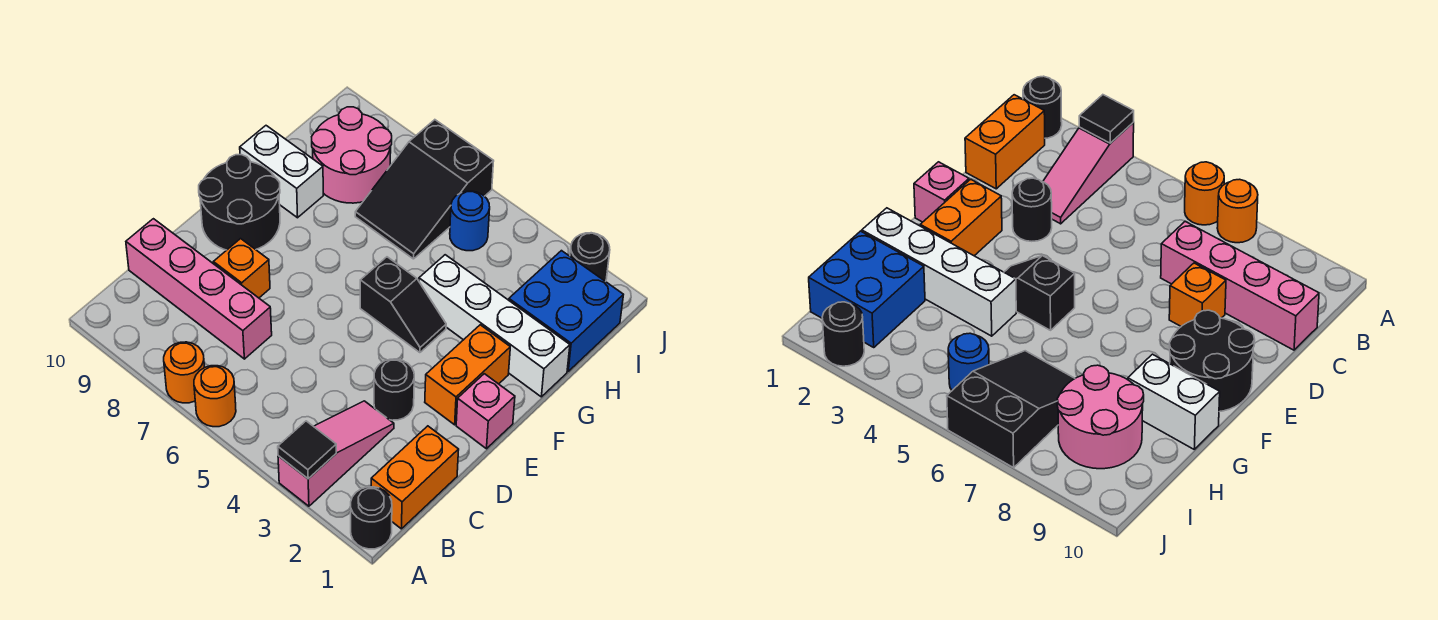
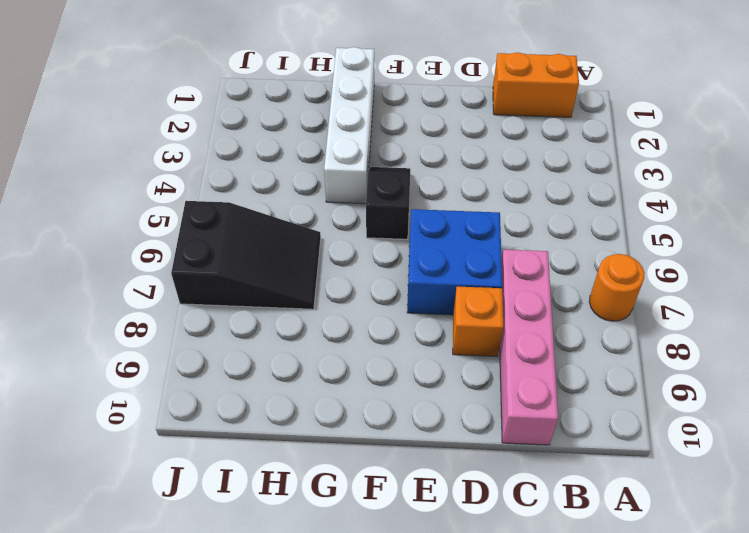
blue brick D6:E7 level 1 -> blue brick H1:I2 level 1
none -> black round brick A1 level 1
none -> pink slope A3:C3 level 1 top A
none -> orange round brick A6 level 1

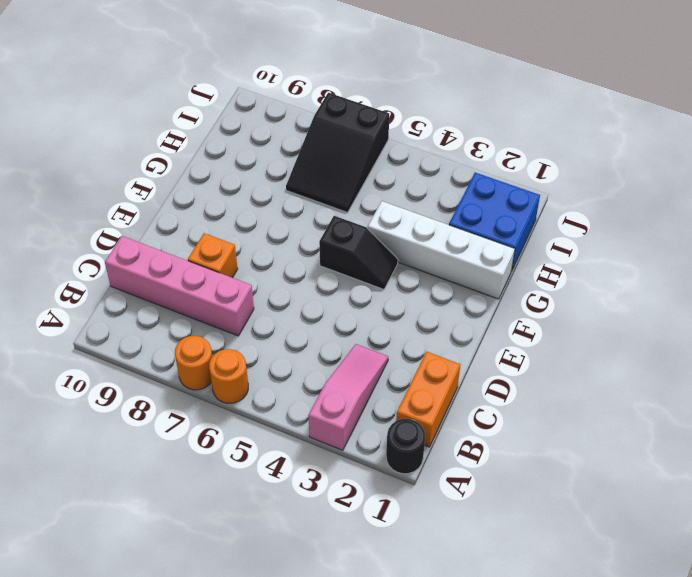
none -> black round brick D3 level 1
none -> pink brick E1 level 1
none -> orange brick E2:F2 level 1

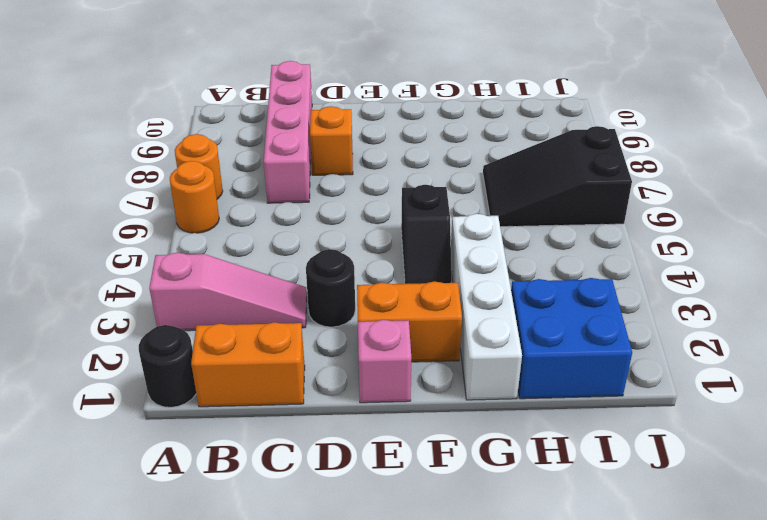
none -> black round brick E9:F10 level 1
none -> white brick G9:G10 level 1
none -> pink round brick H8:I9 level 1

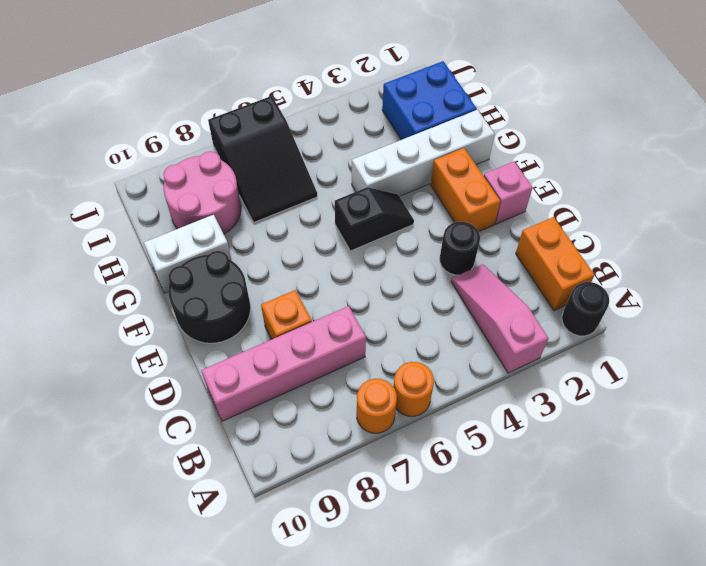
none -> blue round brick I5 level 1
none -> black round brick J2 level 1
none -> black tile A3 level 2

